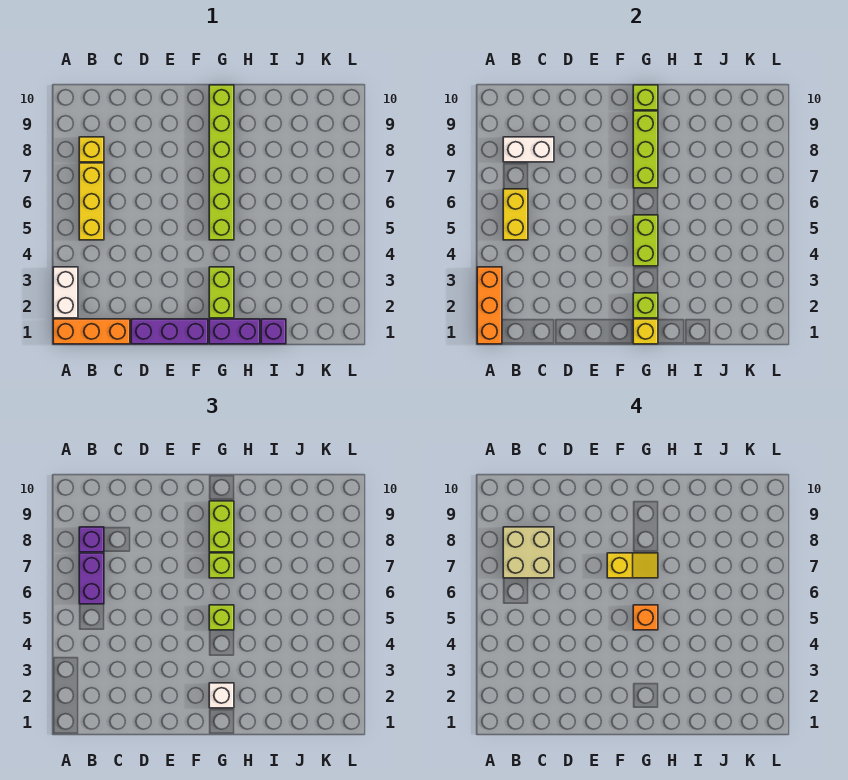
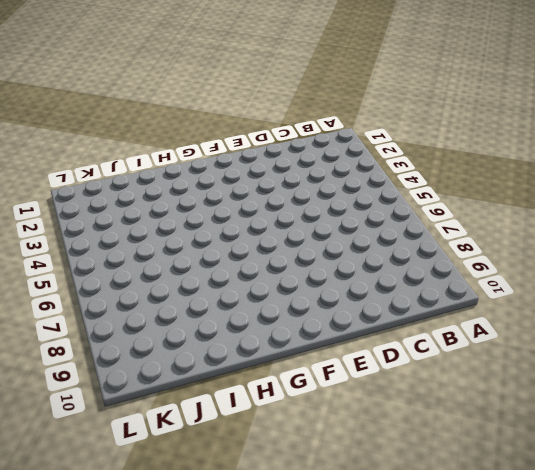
none -> orange brick A1:C1 level 1
none -> white brick A2:A3 level 1
none -> yellow brick B5:B7 level 1

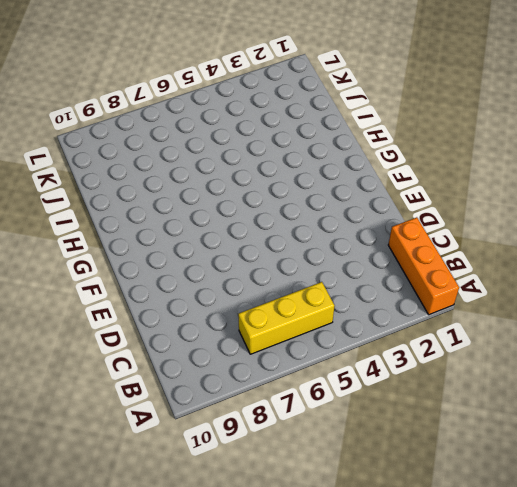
none -> white brick A2:A3 level 1
none -> yellow brick B8 level 1
none -> purple brick D1:F1 level 1

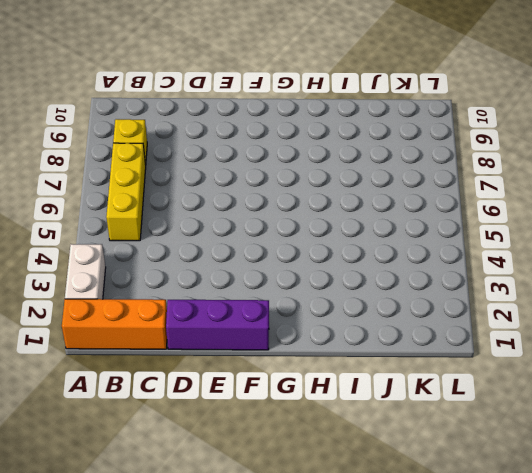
none -> purple brick G1:H1 level 1
none -> lime brick G2:G3 level 1
none -> lime brick G5:G10 level 1

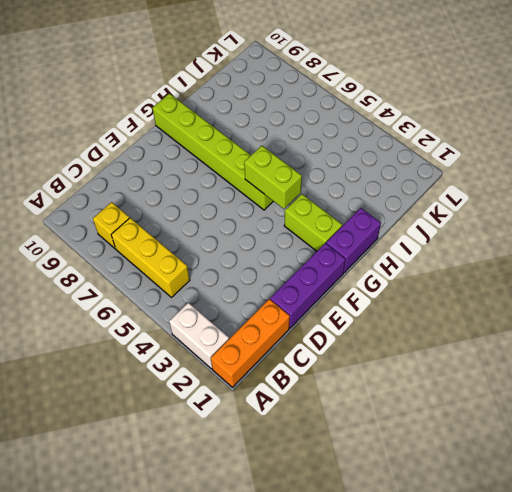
none -> purple brick I1 level 1
none -> orange brick A1:A3 level 2
none -> yellow brick B5:B6 level 2

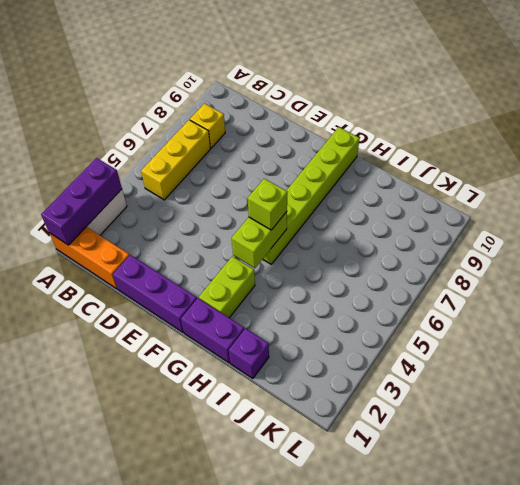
purple brick A1:A3 level 2 -> orange brick A1:A3 level 2
none -> yellow brick B5:B6 level 2
none -> white brick B8:C8 level 2
none -> yellow brick G1 level 2

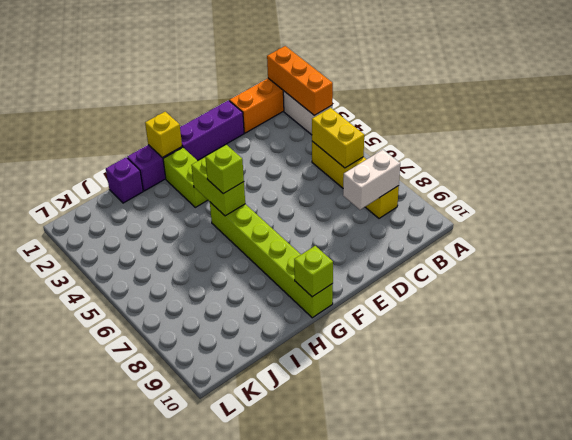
none -> lime brick G2 level 2
none -> lime brick G7:G9 level 2
none -> purple brick B6:B7 level 3

